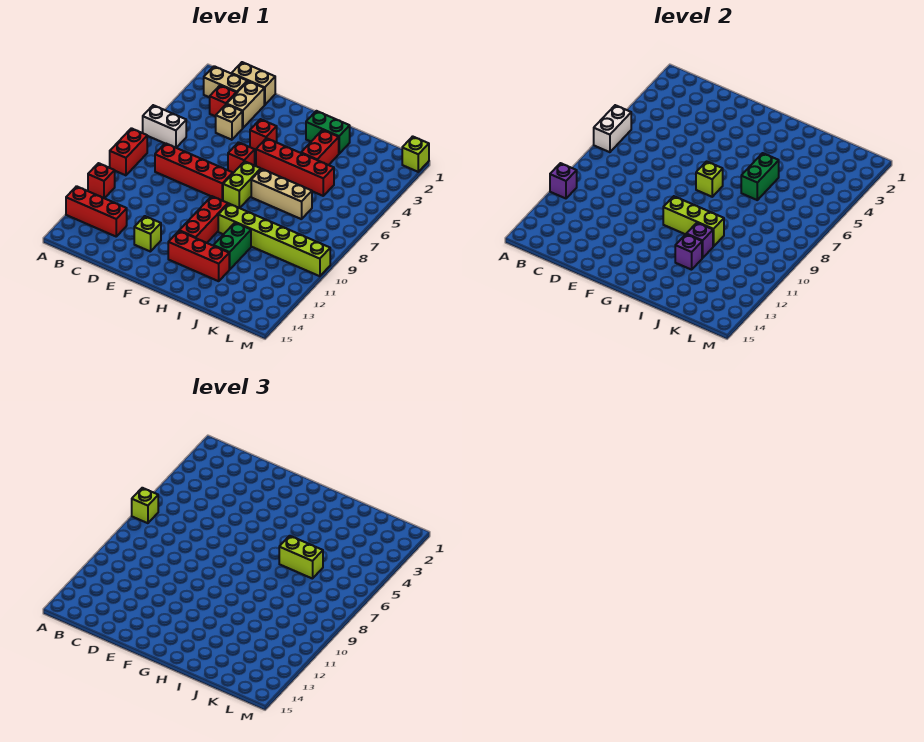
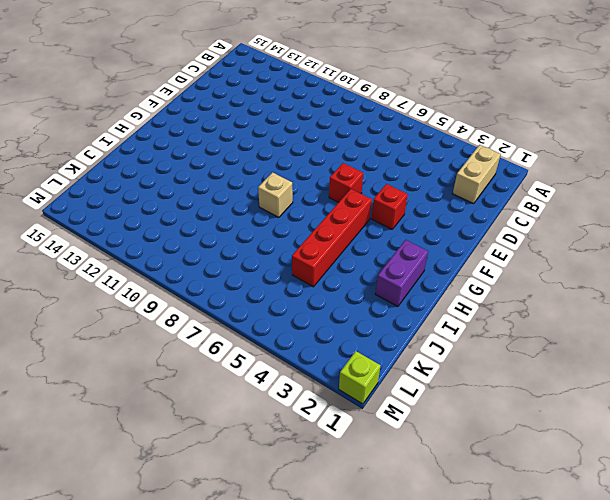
purple brick H2:I2 level 1 -> green brick H2:I2 level 1
tan brick H8 level 1 -> tan brick D4 level 1
none -> white brick A6:B6 level 1
none -> red brick A8:A9 level 1
none -> red brick A11 level 1
none -> red brick A13:C13 level 1

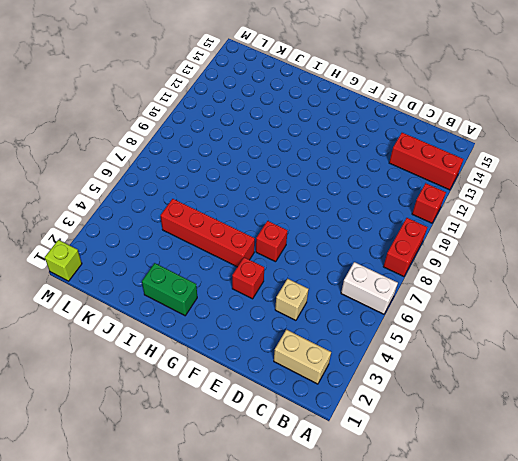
none -> tan brick C1:D1 level 1
none -> red brick C3 level 1
none -> red brick C8:F8 level 1
none -> tan brick D2:D3 level 1

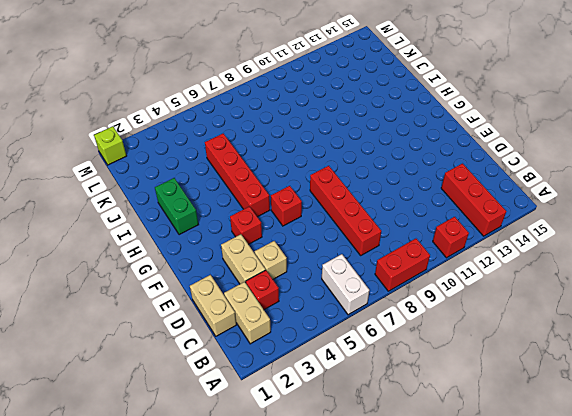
tan brick D3:E3 level 1 -> tan brick D2:D3 level 1
none -> lime brick E13 level 1
none -> lime brick G7:G8 level 1
none -> red brick G10:G12 level 1
none -> red brick G13:I13 level 1

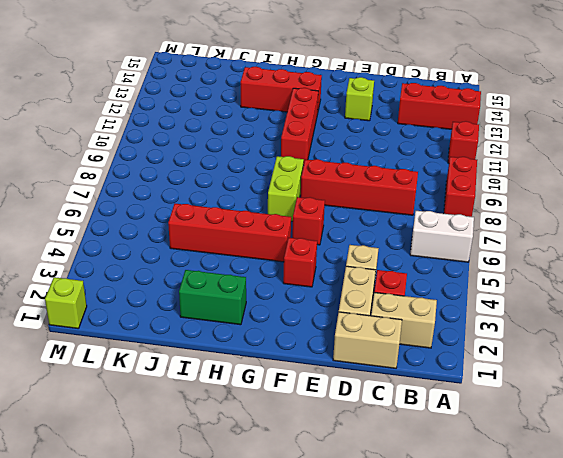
none -> tan brick H7:J7 level 1
none -> lime brick H10:M10 level 1
none -> red brick I3:I4 level 1
none -> green brick I11:I12 level 1

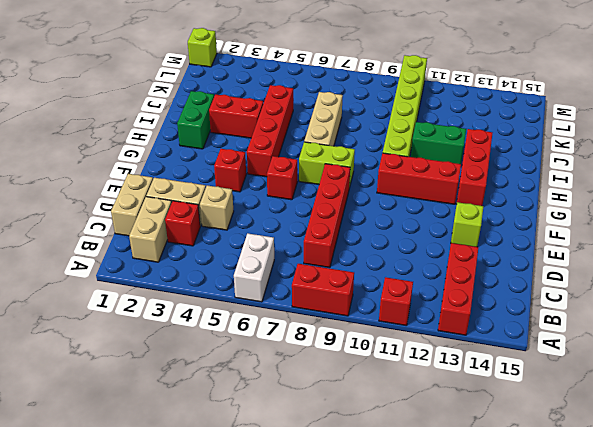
none -> white brick A6:A7 level 2
none -> purple brick A11 level 2
none -> lime brick G7 level 2
none -> lime brick G10:I10 level 2

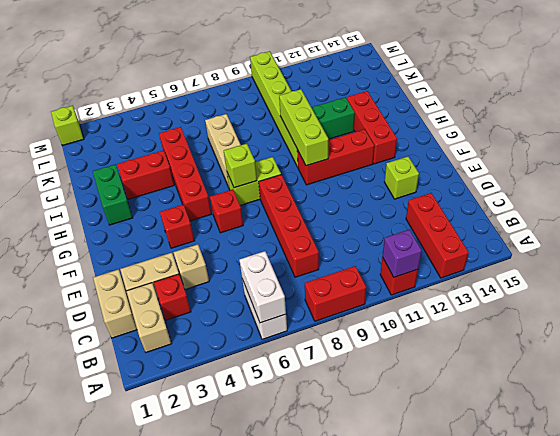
white brick A6:B6 level 2 -> white brick A6:A7 level 2
none -> green brick I5:I6 level 2
none -> purple brick I11 level 2
none -> purple brick I12 level 2
none -> lime brick A7 level 3

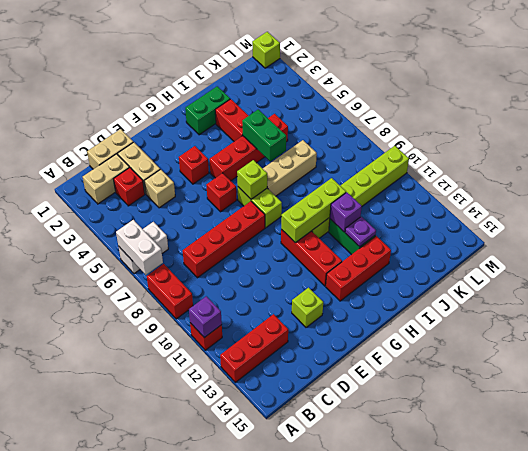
purple plate I12 level 2 -> purple brick I12 level 2
none -> lime brick A7 level 3
none -> lime brick I6:J6 level 3

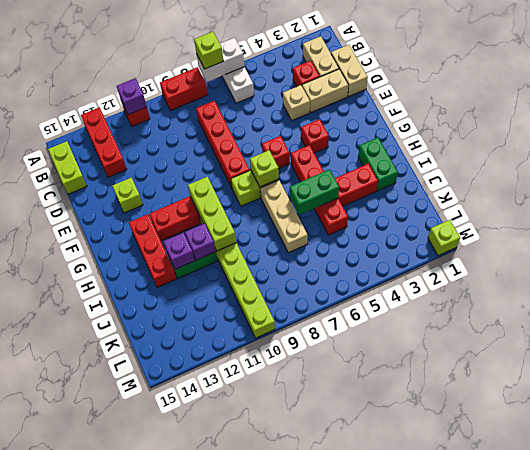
lime brick B15:C15 level 1 -> lime brick I6:J6 level 3

